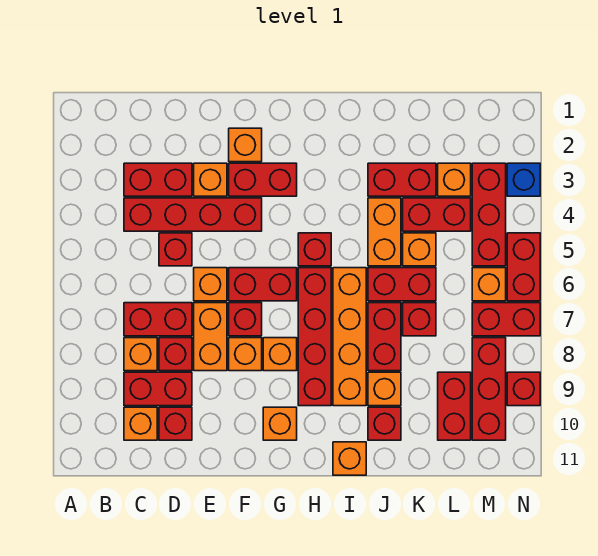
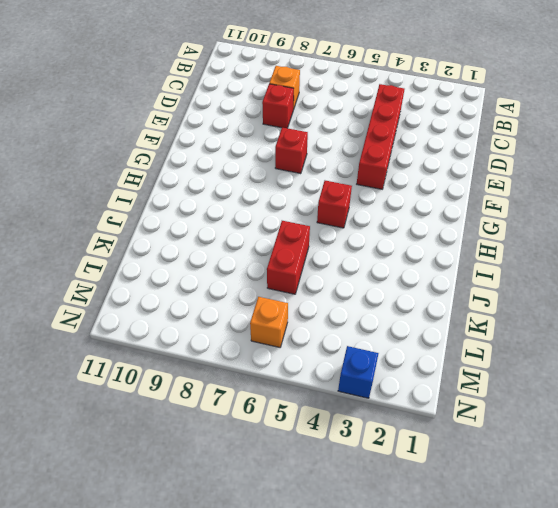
none -> red brick C3:D3 level 1
none -> red brick C7:D7 level 1
none -> red brick C9:D9 level 1
none -> orange brick C10 level 1

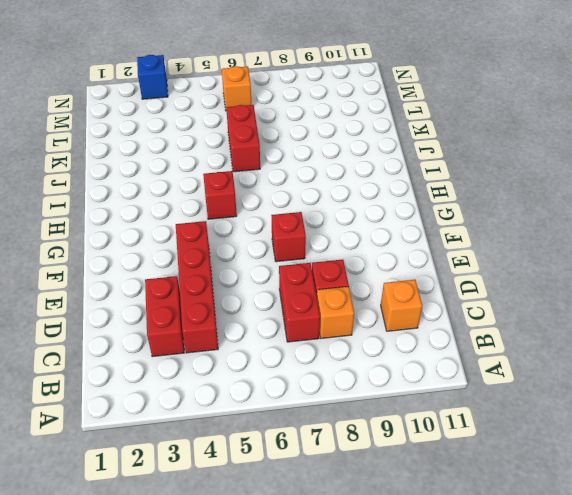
none -> red brick C9:D9 level 1
none -> red brick D5 level 1
none -> red brick D10 level 1
none -> orange brick E3 level 1

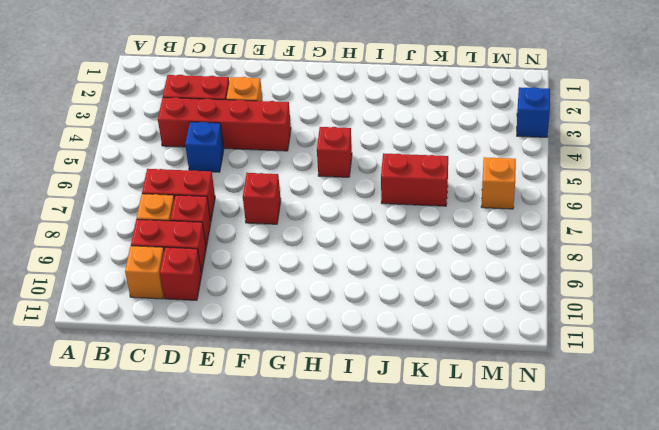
blue brick D5 level 1 -> red brick D5 level 1
none -> orange brick E6 level 1
none -> orange brick E7:E8 level 1
none -> orange brick F2 level 1
none -> red brick F3:G3 level 1

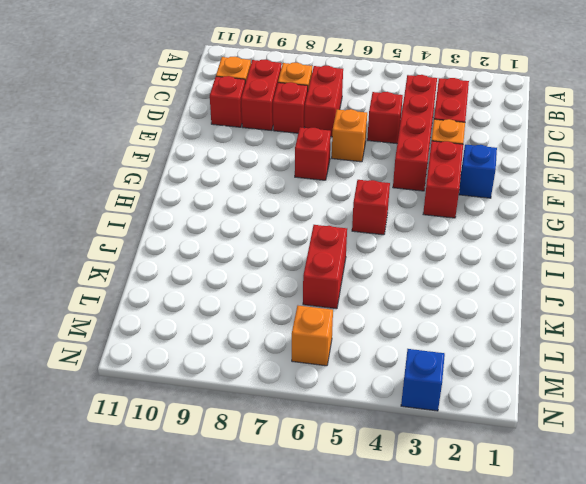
blue brick F2 level 1 -> orange brick F2 level 1
none -> orange brick E7:E8 level 1
none -> red brick F6:G6 level 1
none -> orange brick F8 level 1
none -> orange brick G8 level 1

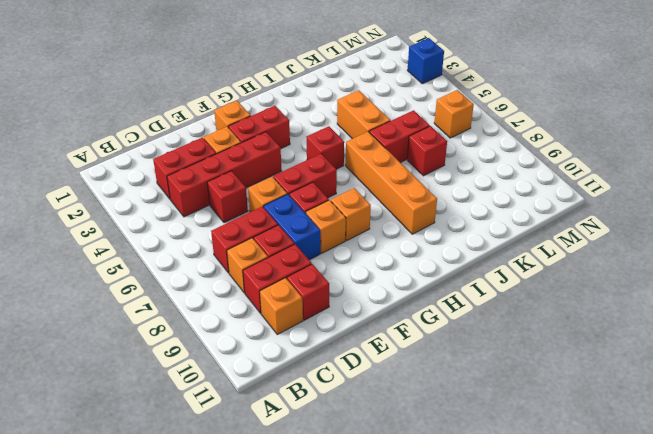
blue brick E7:E8 level 1 -> orange brick E7:E8 level 1
none -> orange brick G10 level 1
none -> red brick H6:H9 level 1
none -> orange brick I11 level 1
none -> red brick J3:K3 level 1

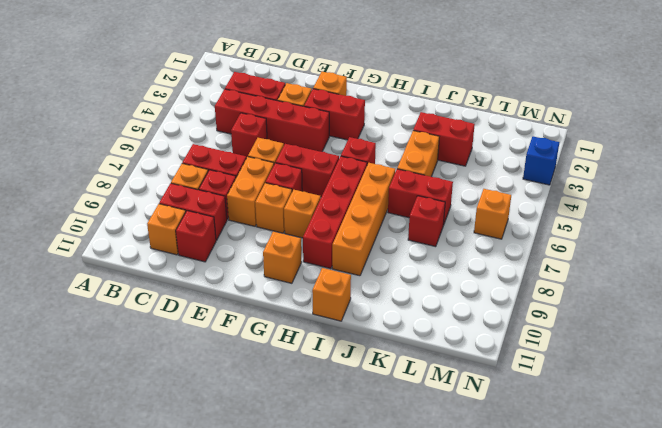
none -> red brick J7:J8 level 1
none -> orange brick J9 level 1
none -> red brick J10 level 1
none -> red brick K4:L4 level 1

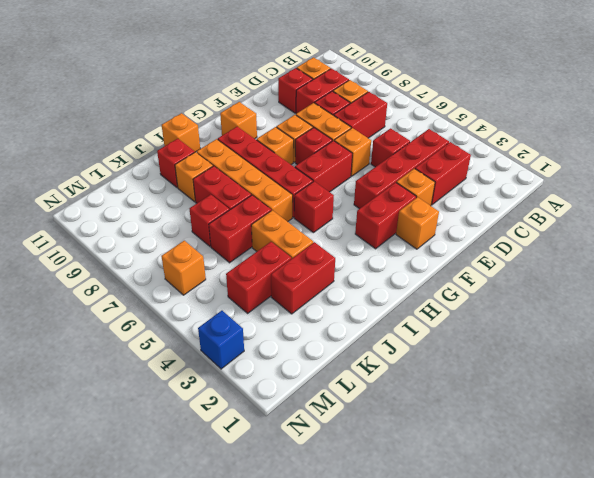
none -> orange brick K5 level 1
none -> orange brick L3 level 1
none -> red brick L9:L10 level 1
none -> red brick M3:M5 level 1

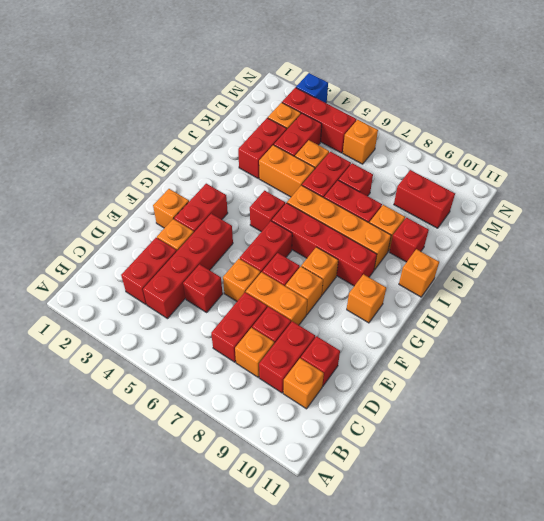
none -> red brick M7:N7 level 1
none -> red brick M8:M10 level 1
none -> red brick N5:N6 level 1
none -> red brick N9 level 1

